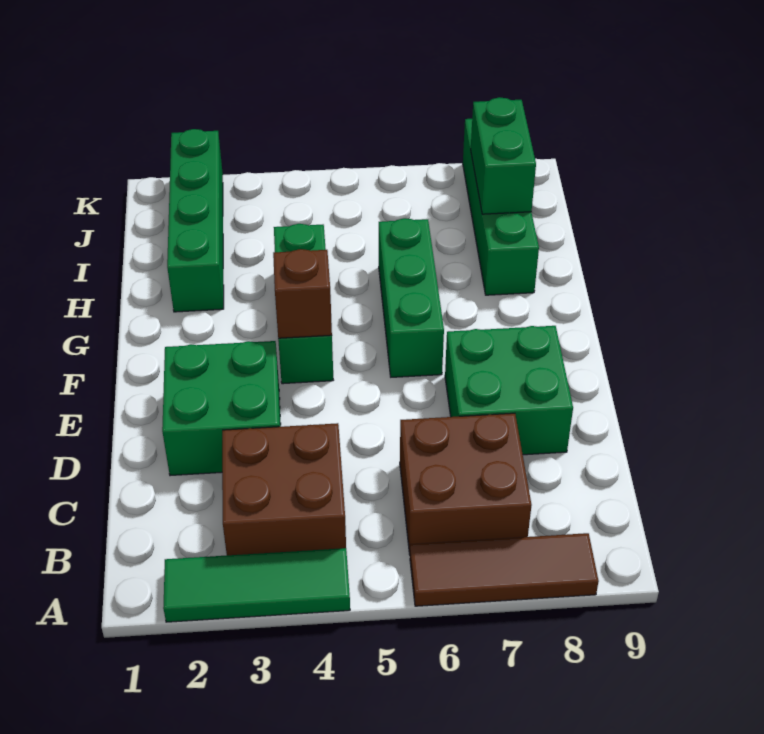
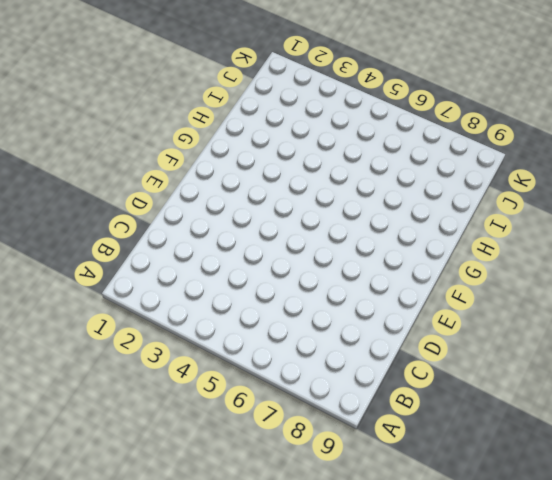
none -> green tile A2:A4 level 1
none -> brown tile A6:A8 level 1
none -> brown brick B3:C4 level 1

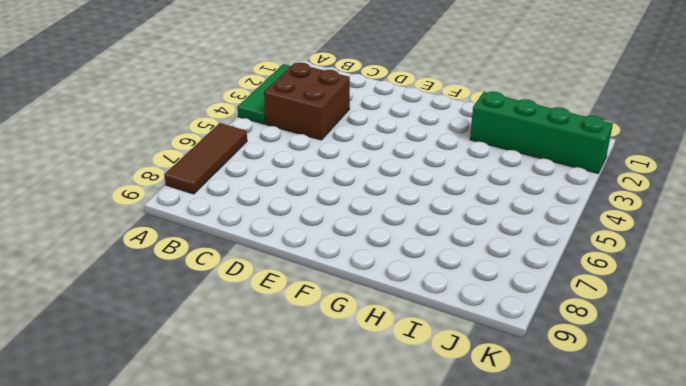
none -> brown brick B6:C7 level 1
none -> green brick D2:E3 level 1
none -> green brick D7:E8 level 1

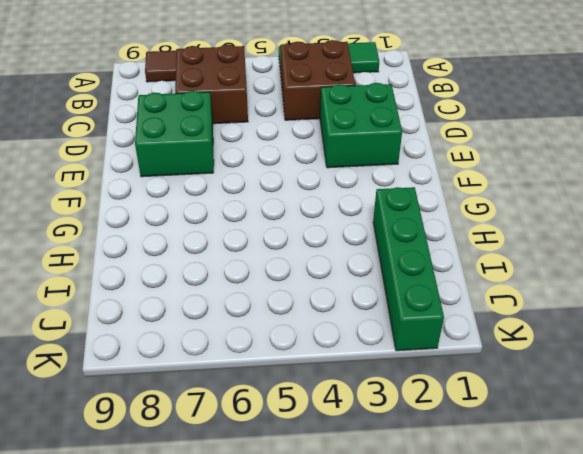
none -> green brick F4:H4 level 1
none -> green brick F6:H6 level 1
none -> green brick H8:K8 level 1

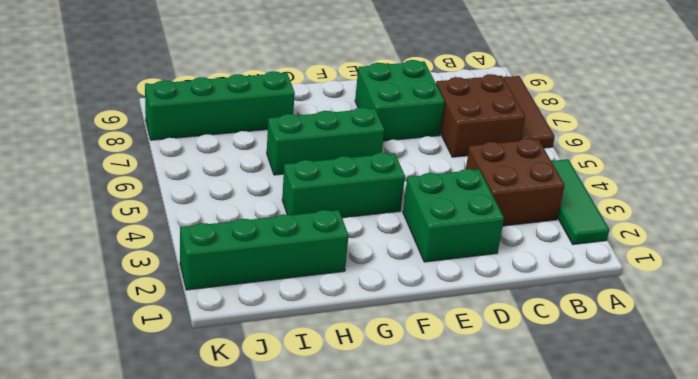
none -> brown brick F4 level 2
none -> green brick I8:J8 level 2

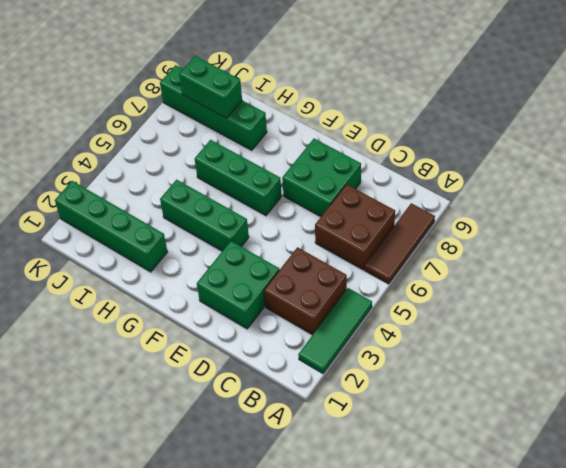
none -> brown brick F4 level 2

